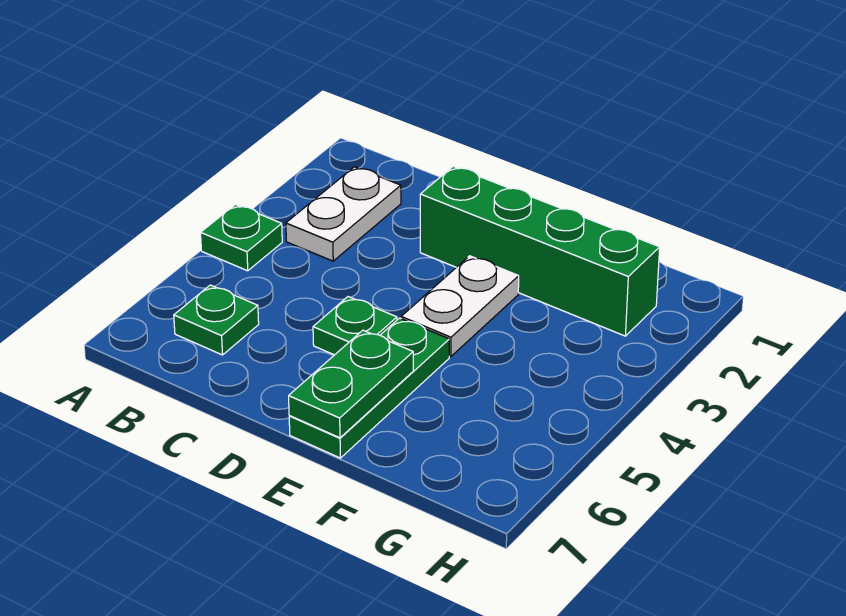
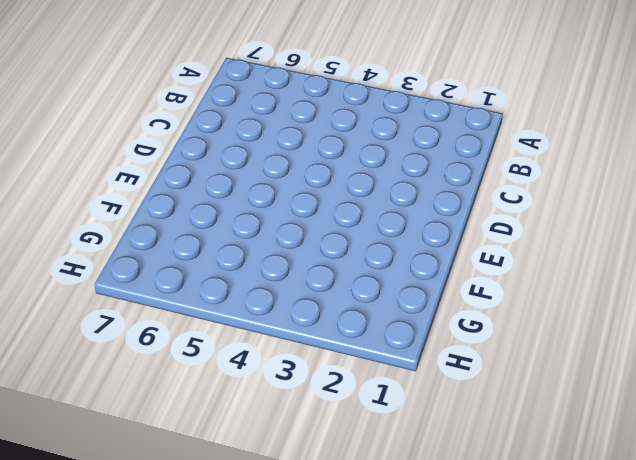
none -> green plate A4 level 1
none -> white plate B2:B3 level 1

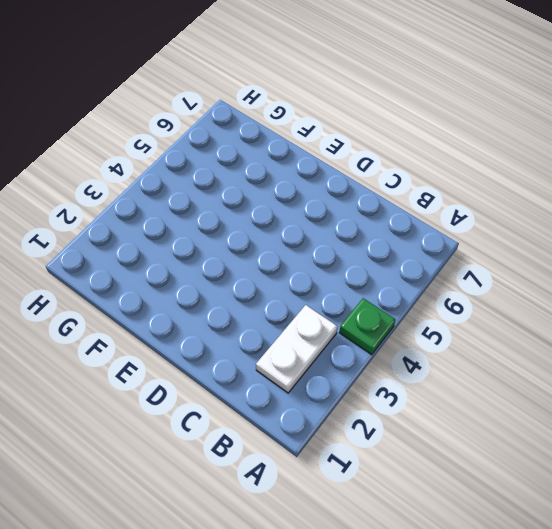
none -> green plate B6 level 1
none -> green brick D2:G2 level 1

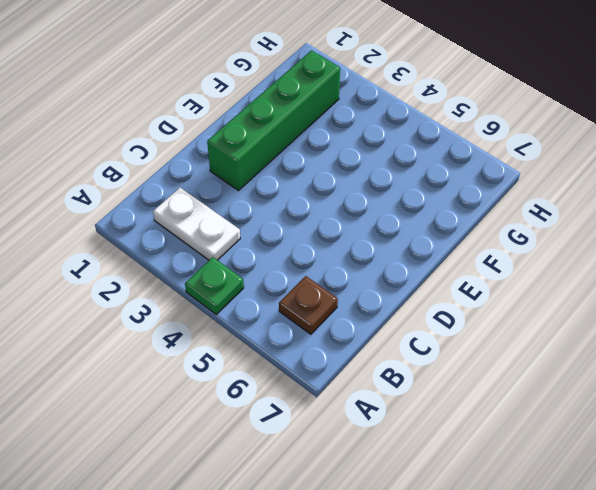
brown plate B6 level 1 -> green plate B6 level 1
none -> green plate D5 level 1
none -> white plate E3:E4 level 1

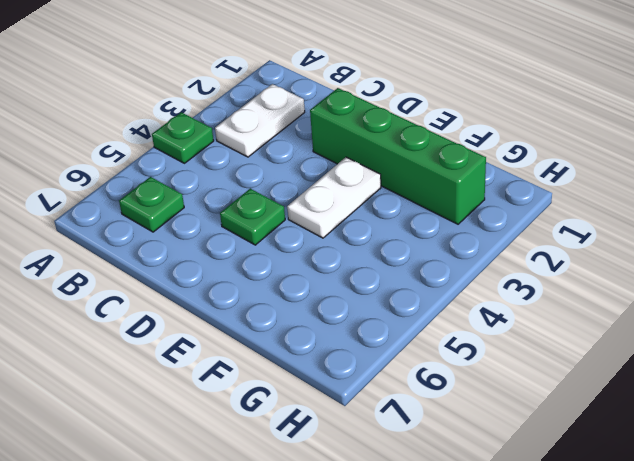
none -> green plate E5:E7 level 1
none -> green plate E6:E7 level 2

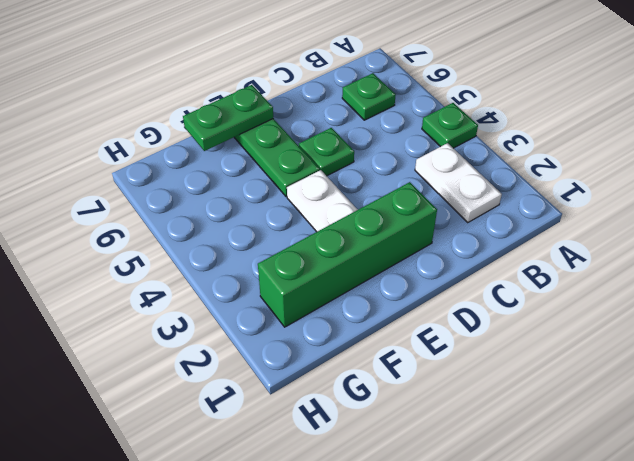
green plate E7:F7 level 2 -> green plate E6:E7 level 2

